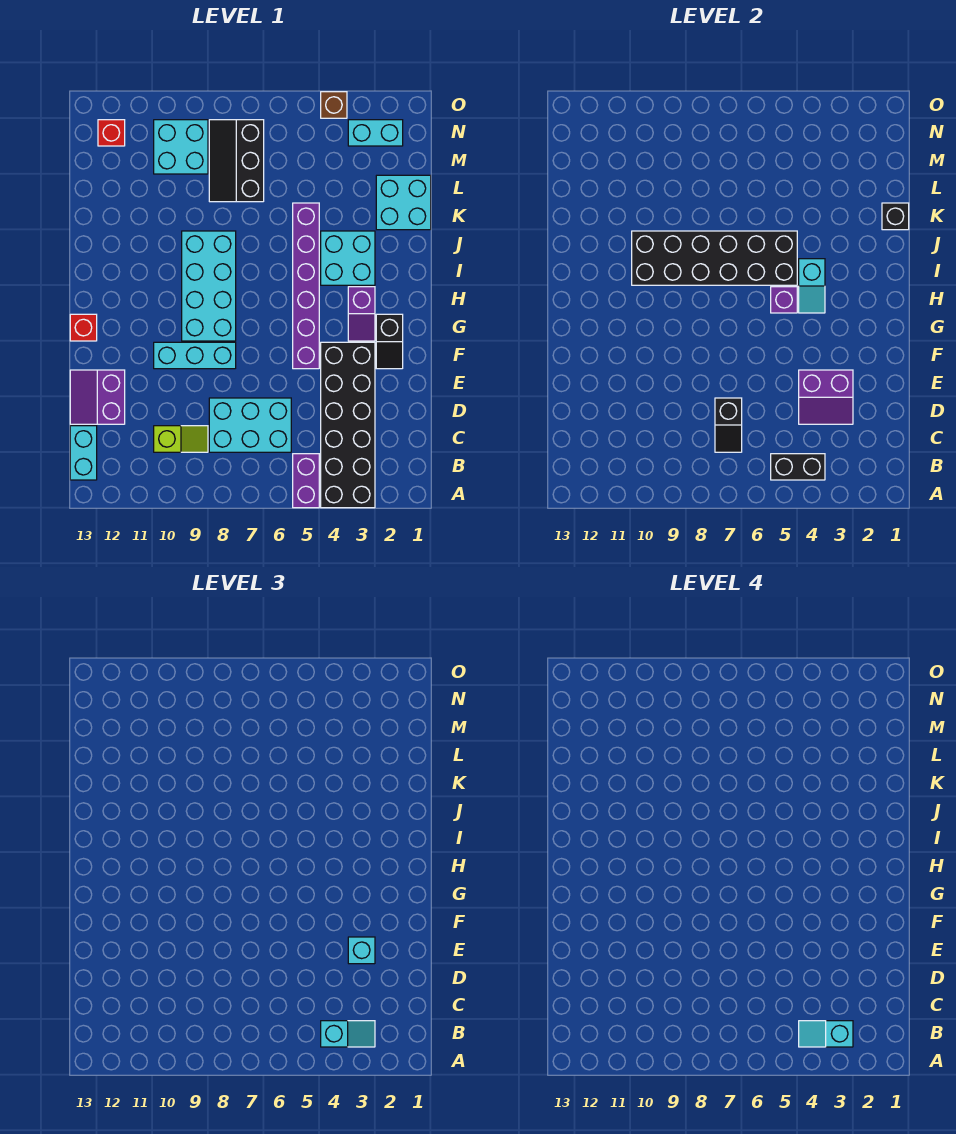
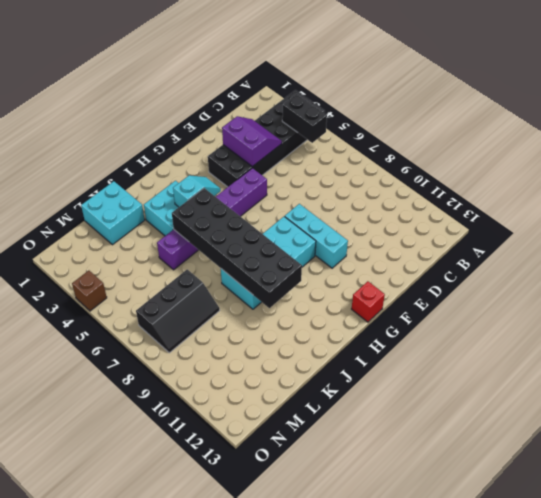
none -> purple brick A5:B5 level 1
none -> cyan brick B13:C13 level 1
none -> cyan brick C6:D8 level 1

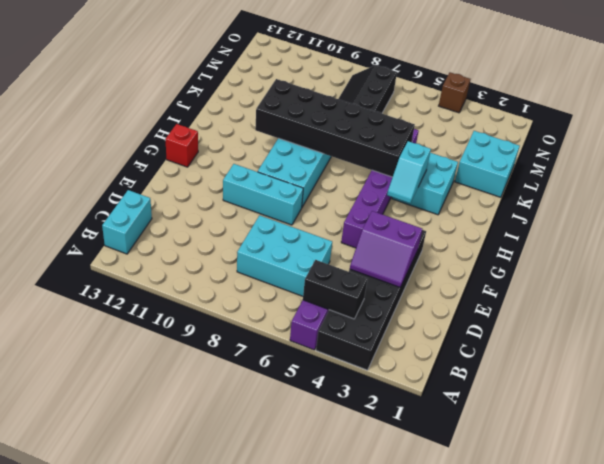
none -> lime slope C9:C10 level 1 top 10
none -> purple slope D12:E13 level 1 top 12
none -> black slope F2:G2 level 1 top G

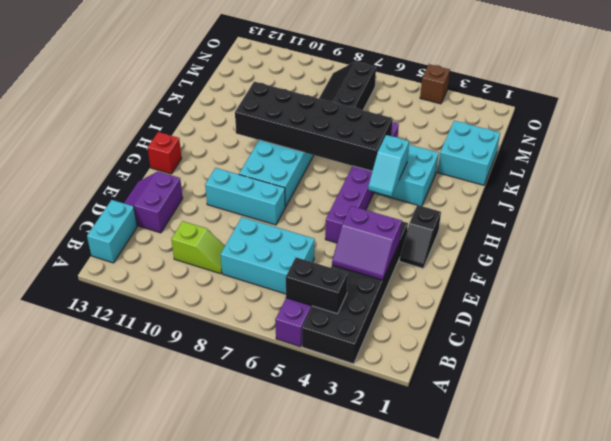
none -> purple slope G3:H3 level 1 top H
none -> cyan brick M9:N10 level 1
none -> cyan brick N2:N3 level 1

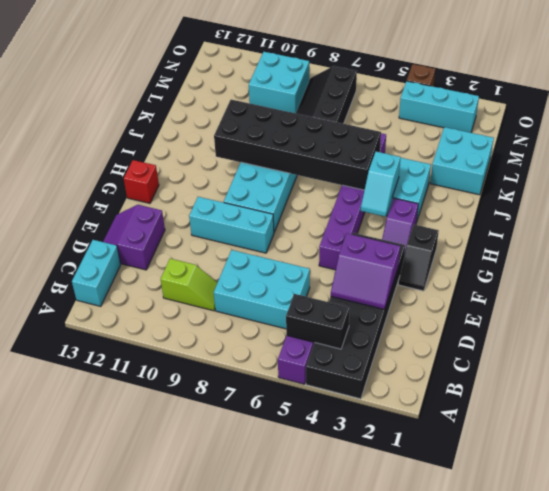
cyan brick N2:N4 level 1 -> cyan brick N2:N3 level 1
none -> red brick N12 level 1
none -> black slope C7:D7 level 2 top D
none -> purple brick H5 level 2

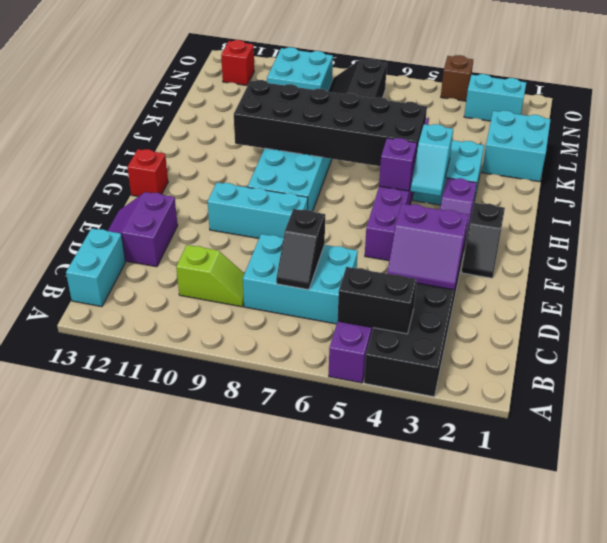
none -> black brick K1 level 2
none -> cyan slope B3:B4 level 3 top 4
none -> cyan brick E3 level 3

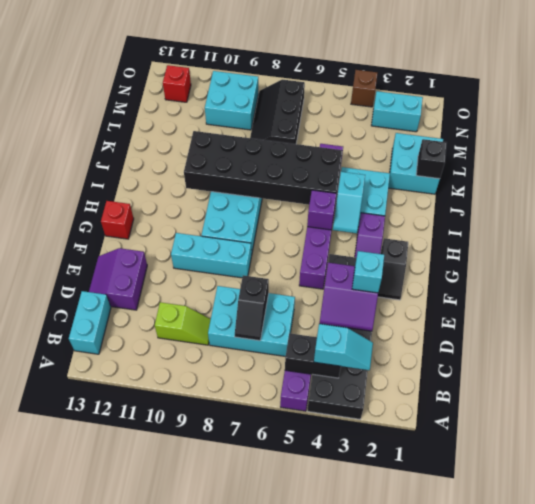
none -> cyan slope B3:B4 level 4 top 3

